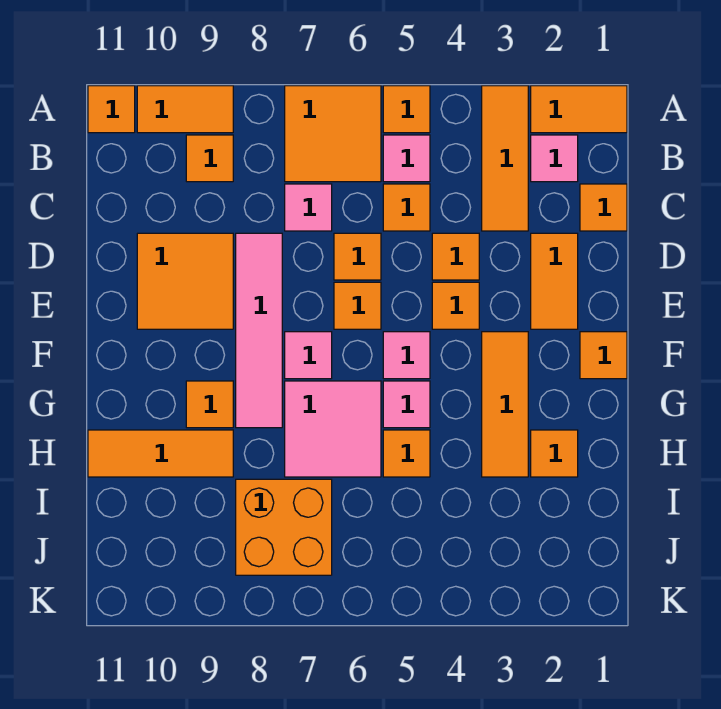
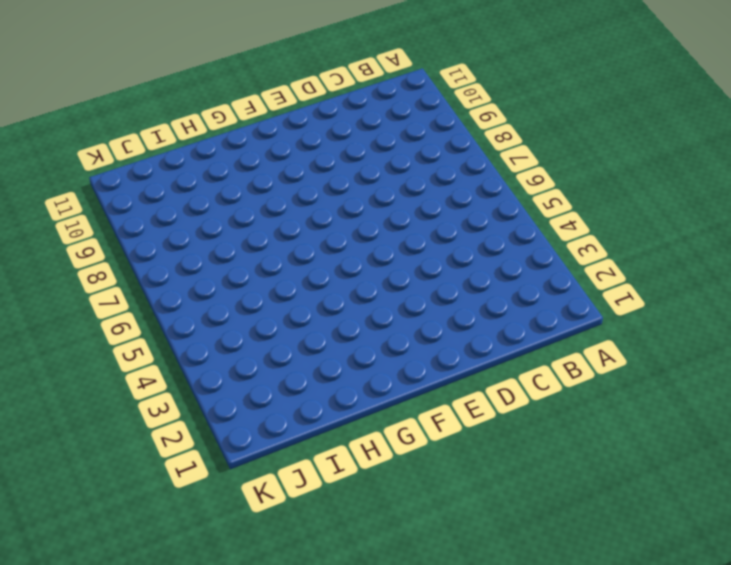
none -> orange tile A1:A2 level 1
none -> orange tile A3:C3 level 1
none -> orange tile A5 level 1
none -> orange tile A6:B7 level 1

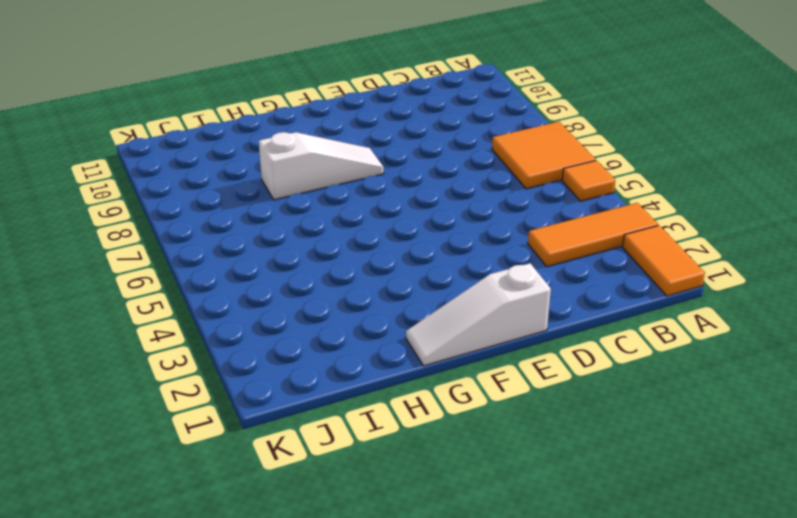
white slope E1:G1 level 1 top E -> orange tile F1 level 1
white slope F8:H8 level 1 top H -> pink tile D8:G8 level 1
none -> orange tile A9:A10 level 1
none -> orange tile A11 level 1
none -> pink tile B2 level 1
none -> pink tile B5 level 1

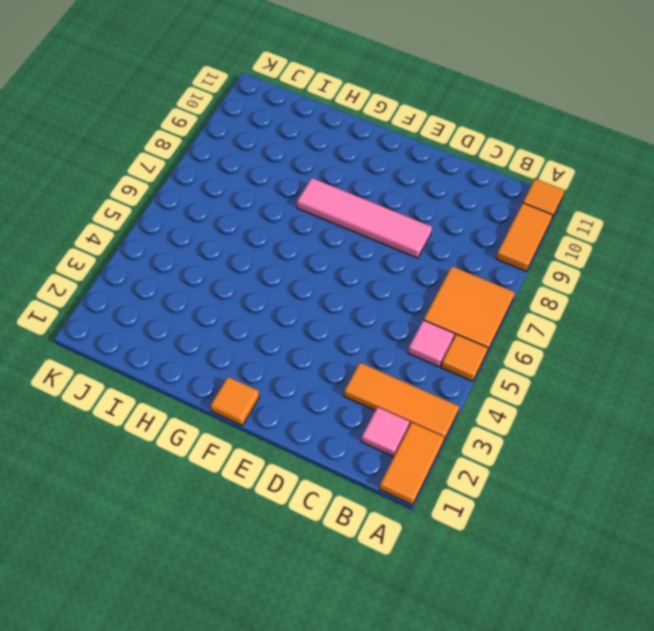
none -> orange tile B9 level 1
none -> orange tile C1 level 1
none -> orange tile C5 level 1
none -> pink tile C7 level 1

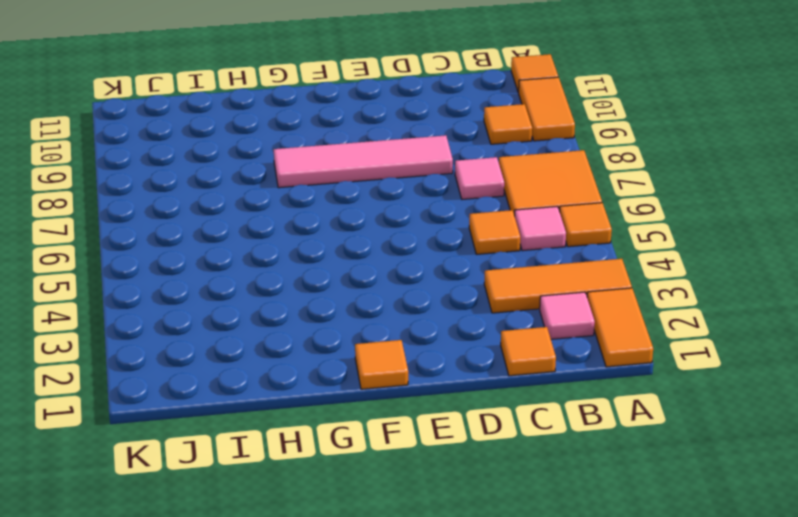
none -> orange tile D2:E2 level 1
none -> orange tile D4 level 1
none -> orange tile D6 level 1
none -> orange tile D9:E10 level 1

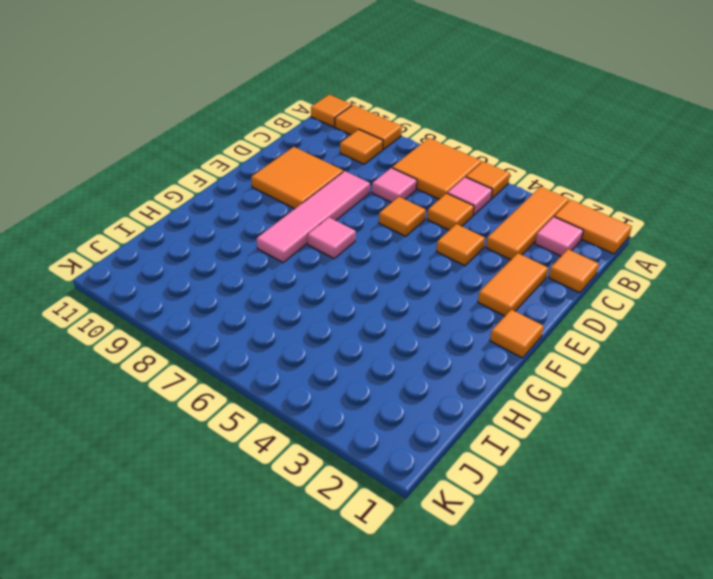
none -> orange tile E4 level 1
none -> orange tile E6 level 1
none -> orange tile F3:H3 level 1
none -> pink tile F5 level 1

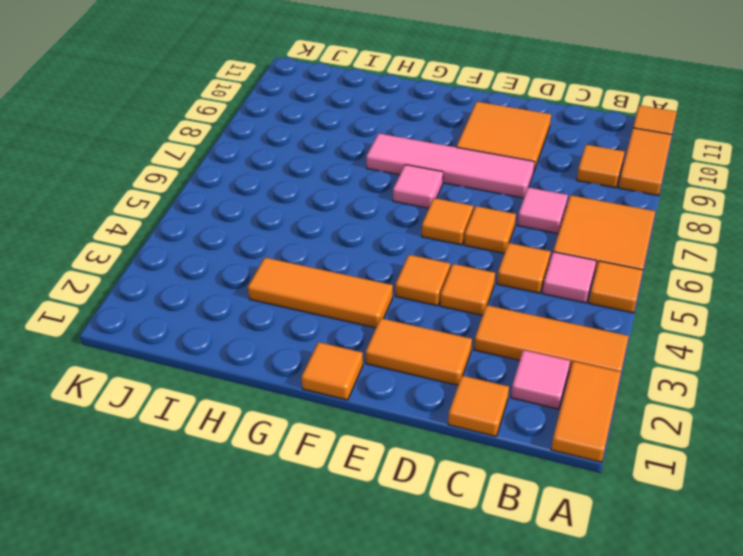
none -> pink tile F5 level 1
none -> pink tile G5 level 1
none -> pink tile G6:H7 level 1
none -> orange tile G9 level 1

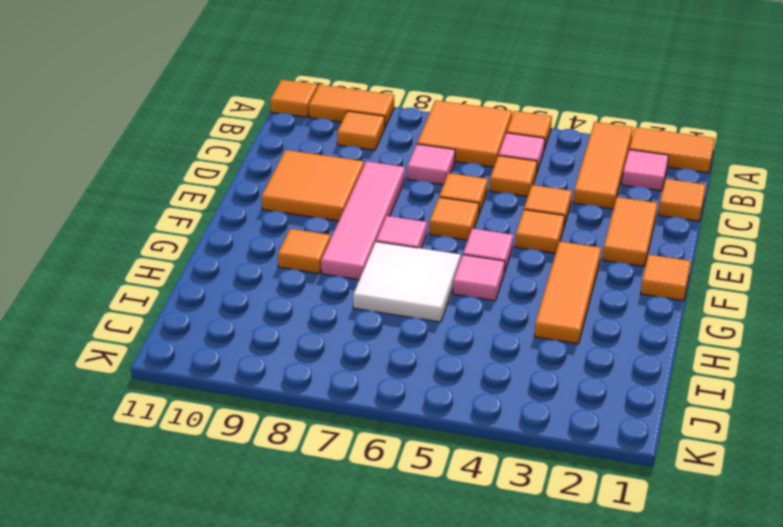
white tile G6:H7 level 1 -> pink tile G6:H7 level 1
none -> orange tile H2 level 1
none -> orange tile H5 level 1
none -> orange tile H9:H11 level 1
none -> orange brick I7:J8 level 1

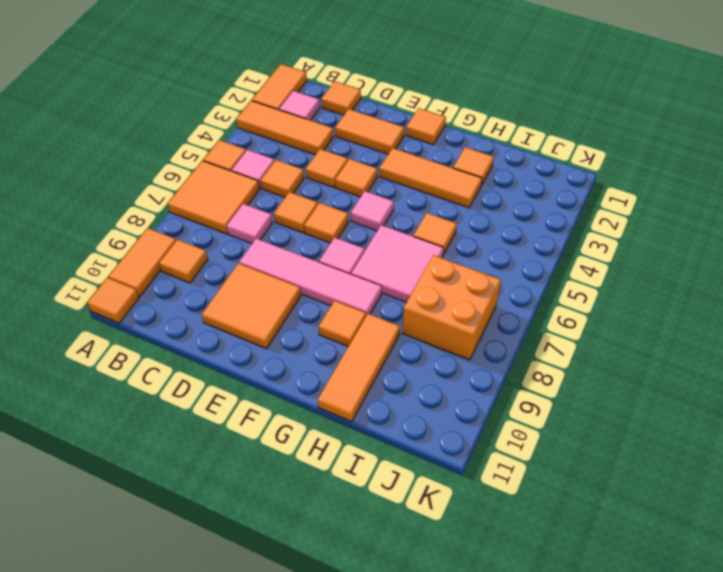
none -> pink tile G5 level 1

